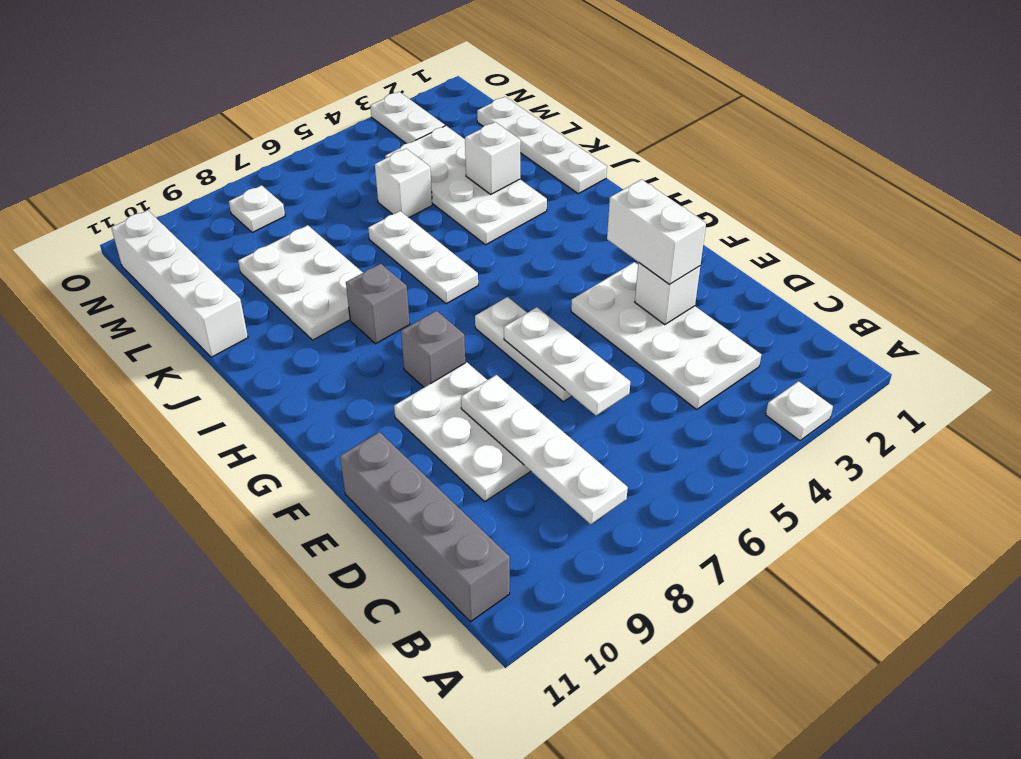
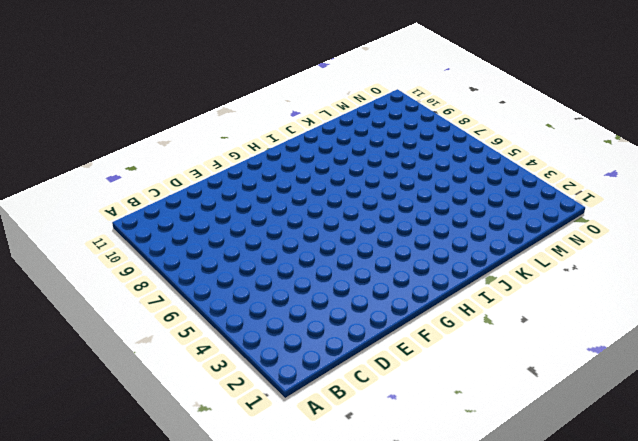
none -> white plate A3 level 1
none -> grey brick B11:E11 level 1
none -> white plate C3:F4 level 1

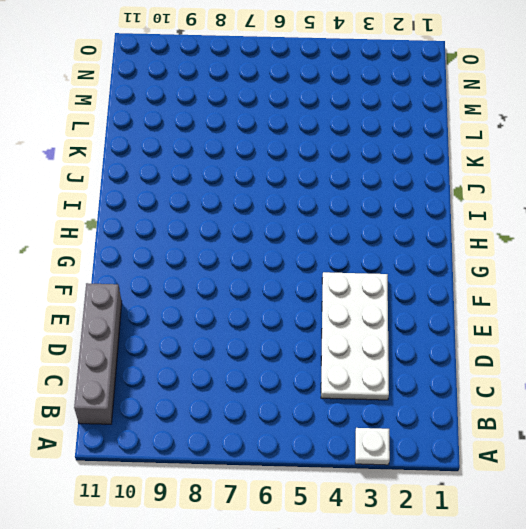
none -> white plate D8:F9 level 1
none -> white plate E6:G6 level 1
none -> grey brick G8 level 1

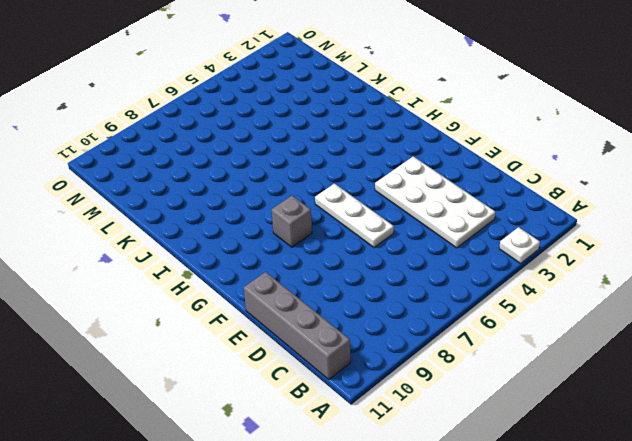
none -> white plate D8:F9 level 1
none -> white plate I6:K6 level 1
none -> grey brick I8 level 1

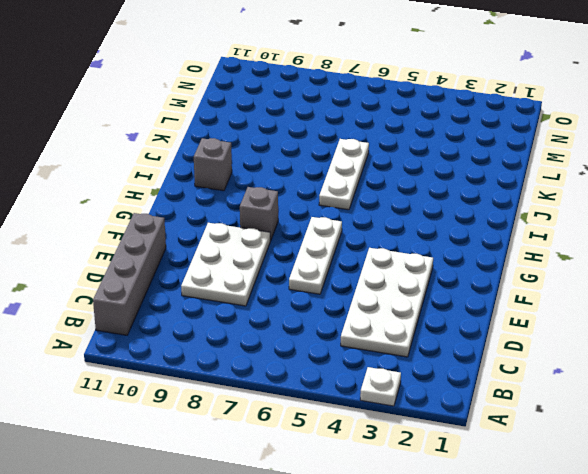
grey brick I10 level 1 -> grey brick I8 level 1
none -> white plate J1:M1 level 1
none -> white plate J3:M4 level 1
none -> white plate J8:L9 level 1

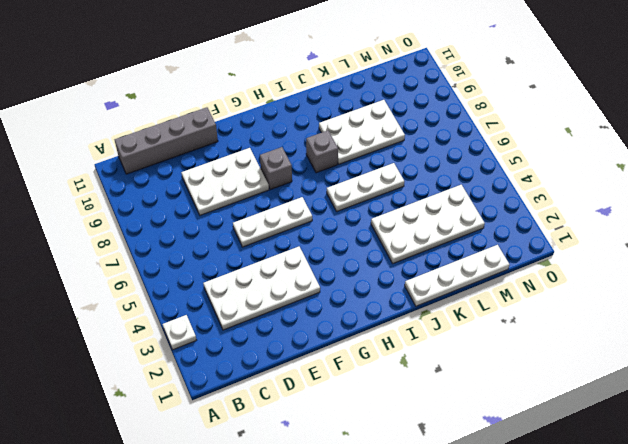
none -> white brick K11:N11 level 1
none -> white brick L5 level 1
none -> white plate N3:O3 level 1

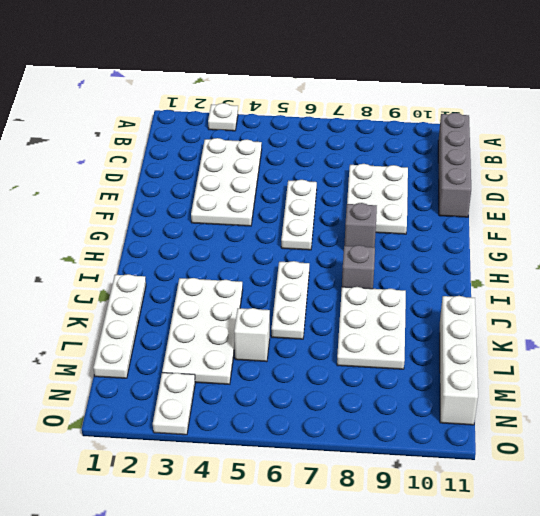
none -> white plate N8 level 1
none -> white plate B8:E8 level 2
none -> white plate D6:F6 level 2

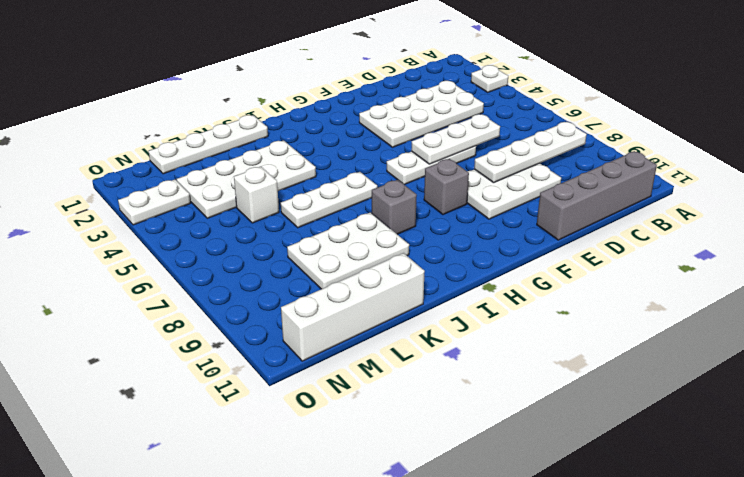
none -> white plate N8 level 1
none -> white brick E3 level 2
none -> white brick K3 level 2

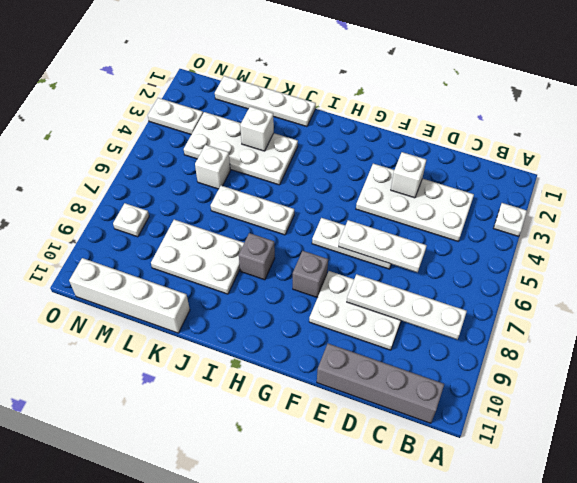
none -> white brick E3:F3 level 3

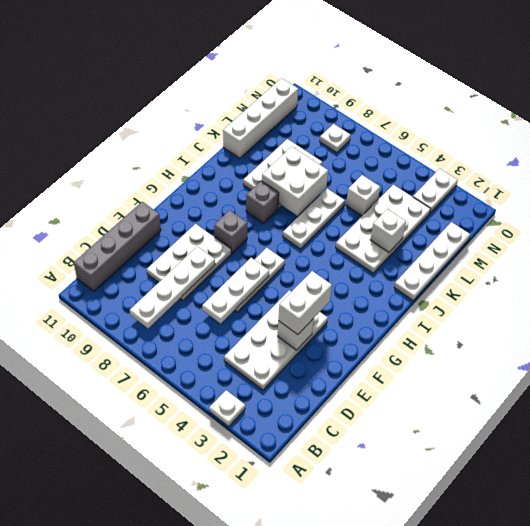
white brick J7:K8 level 2 -> none

